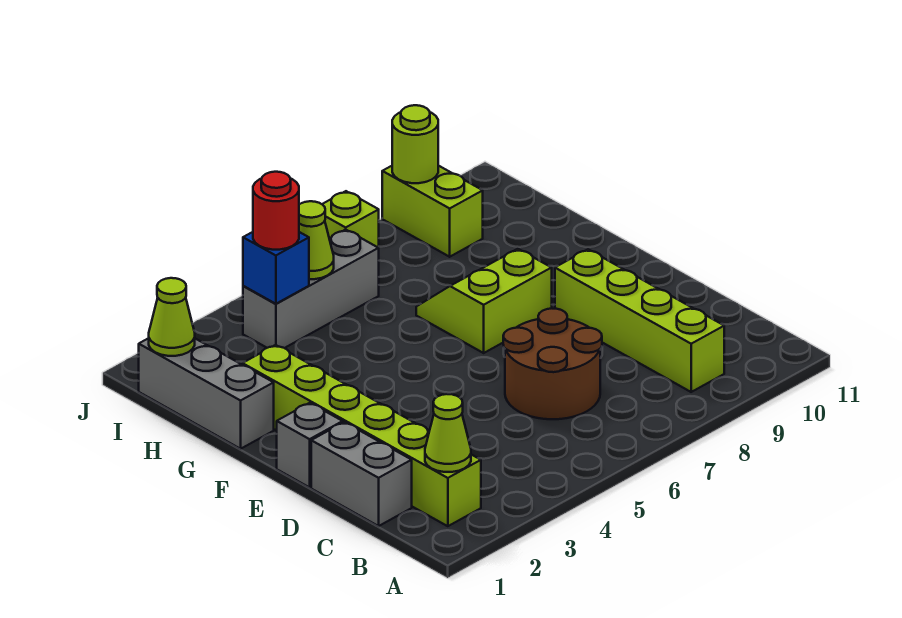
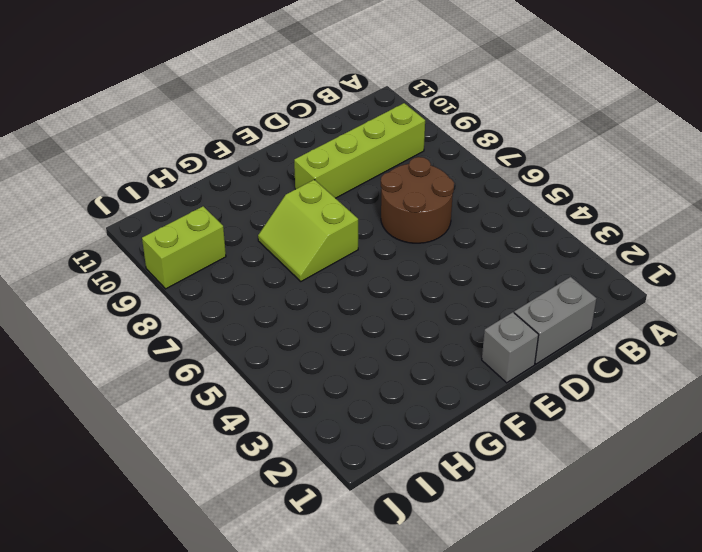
none -> lime brick B2:G2 level 1
none -> grey brick G1:I1 level 1
none -> grey brick I4:I6 level 1

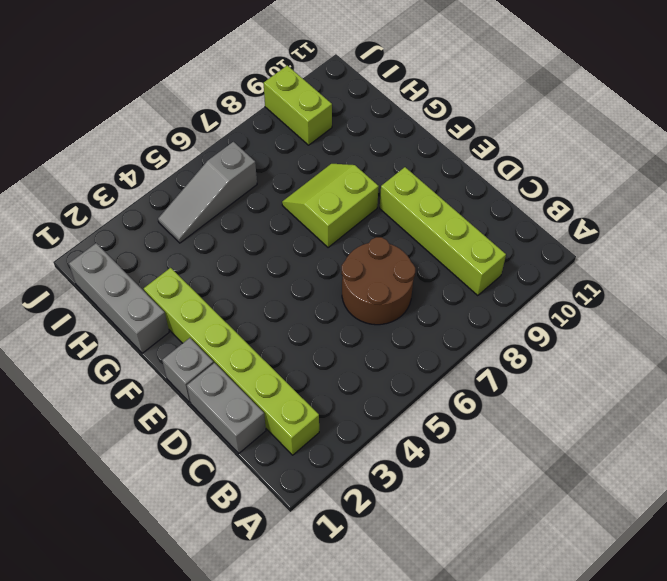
grey slope I4:I6 level 1 top 6 -> grey brick I4:I6 level 1
none -> lime brick J7 level 1
none -> lime cone B2 level 2
none -> lime cone I1 level 2

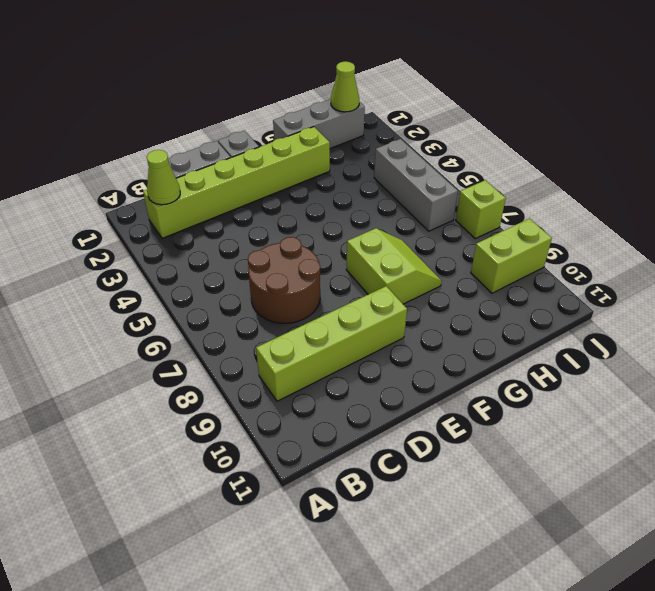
none -> blue brick I4 level 2
none -> lime cone I5 level 2
none -> lime round brick J9 level 2

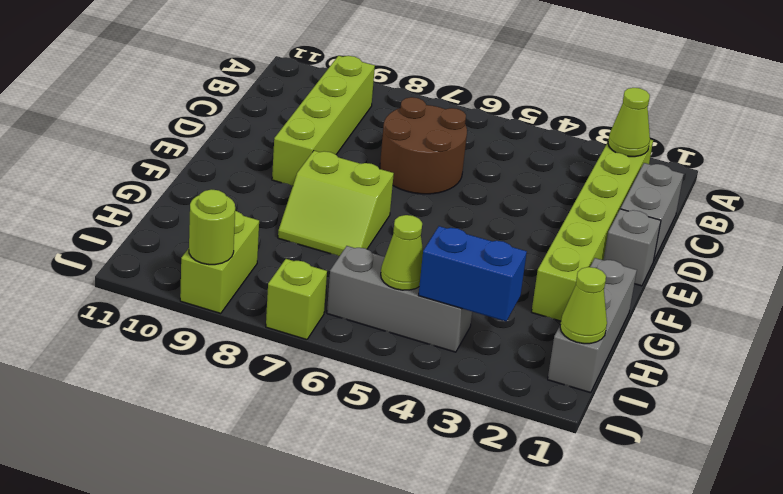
blue brick I3:I4 level 2 -> blue brick I4 level 2
none -> red round brick I4 level 3

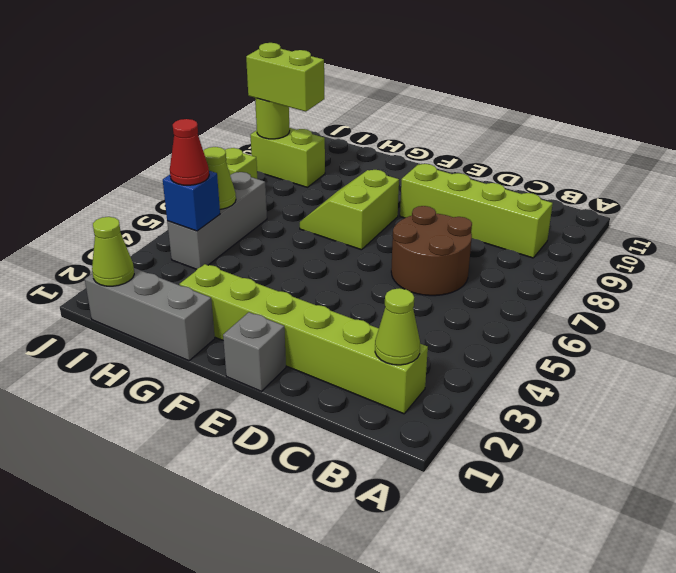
red cone I4 level 3 -> red round brick I4 level 3
lime brick I9:J9 level 3 -> none
none -> grey brick C1:D1 level 1

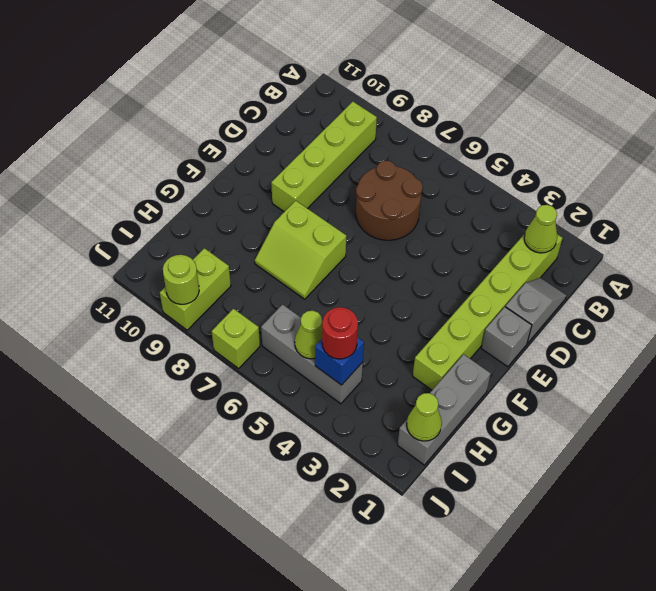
grey slope C1:D1 level 1 top D -> grey brick C1:D1 level 1

